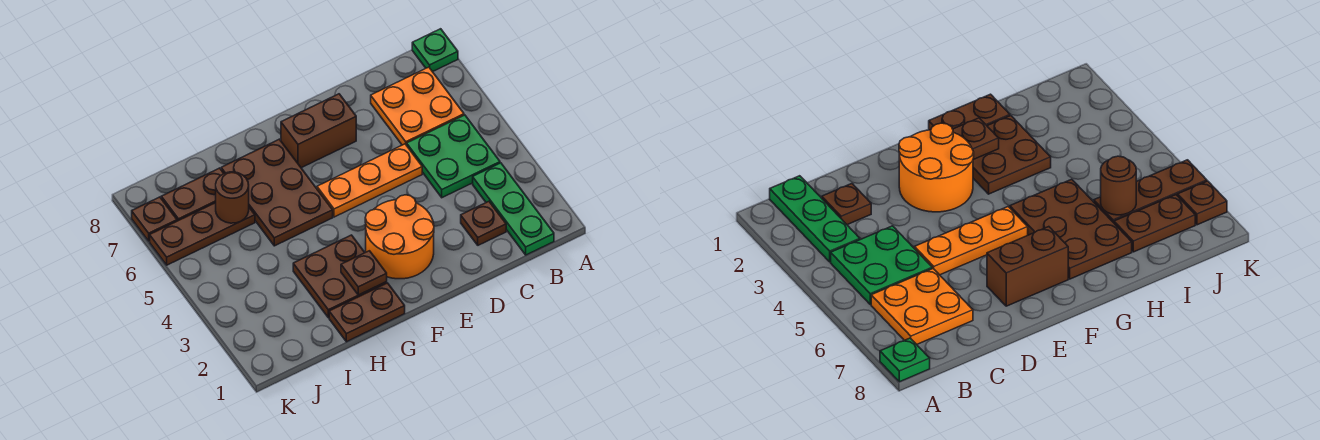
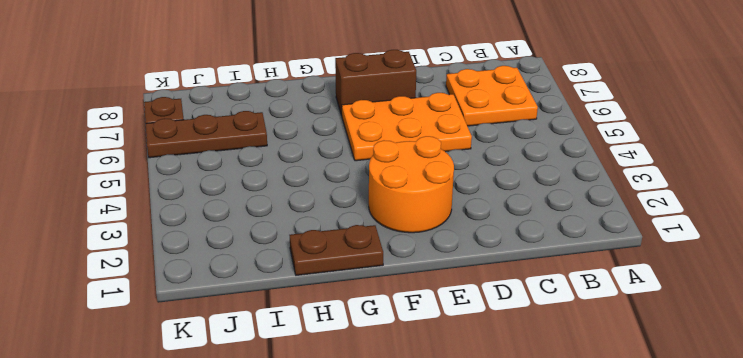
orange plate D5:F6 level 1 -> orange plate D5:F5 level 1
none -> green plate A8 level 1
none -> green plate B1:B3 level 1
none -> green plate B4:C5 level 1

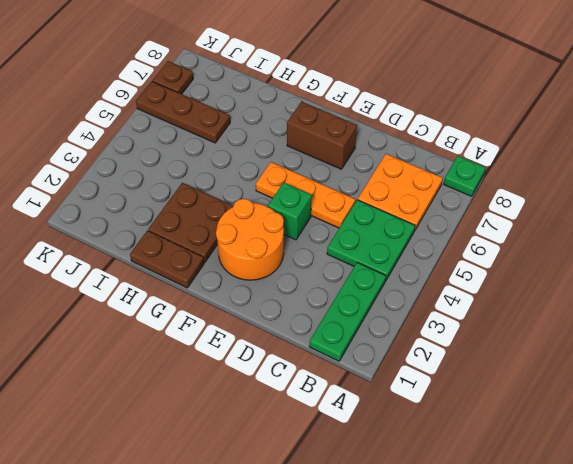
green brick E4 level 1 -> none
none -> brown plate C2 level 1
none -> brown plate G5:H7 level 1
none -> brown plate I7:J7 level 1

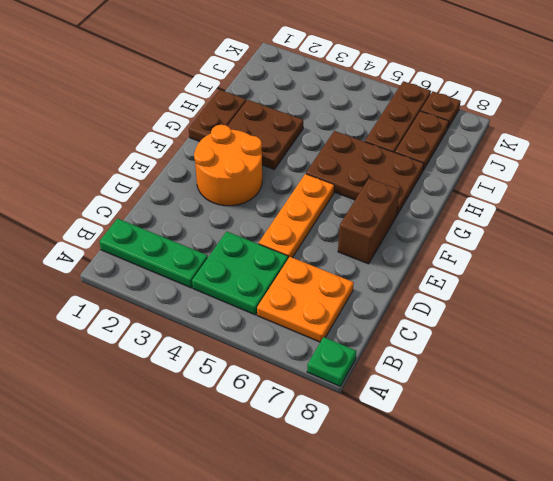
none -> brown plate C2 level 1
none -> brown plate G2 level 2
none -> brown round brick I6 level 2

